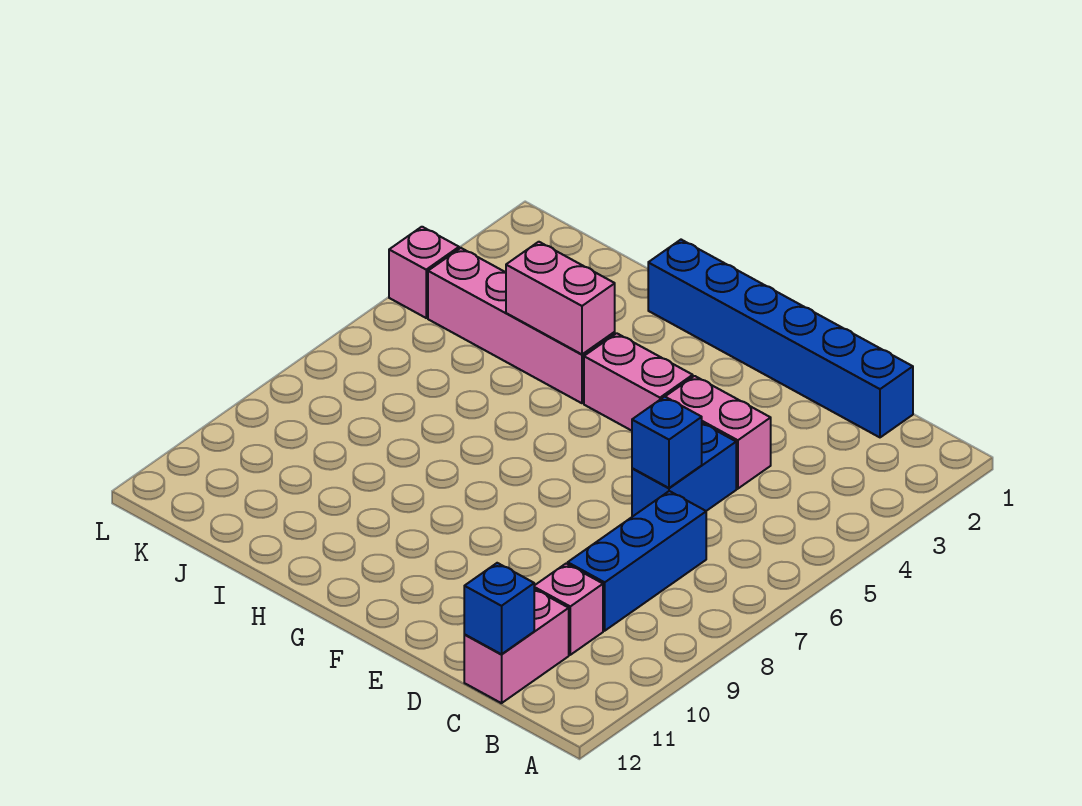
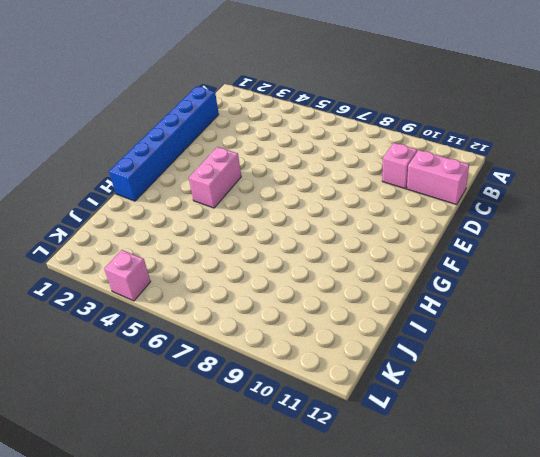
none -> blue brick C7:C9 level 1
none -> pink brick D4:E4 level 1
none -> blue brick D5:D6 level 1

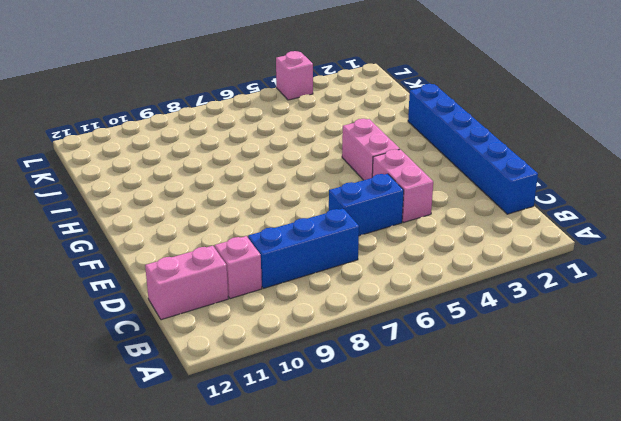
none -> pink brick H4:K4 level 1
none -> blue brick C12 level 2
none -> blue brick D6 level 2

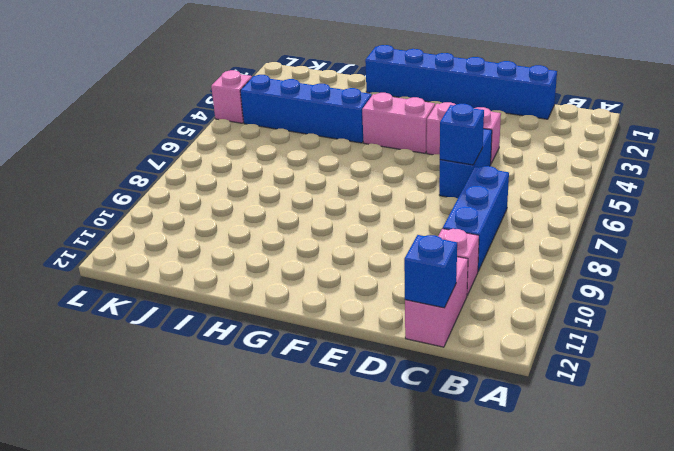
blue brick H4:K4 level 1 -> pink brick H4:K4 level 1
none -> pink brick H4:I4 level 2

